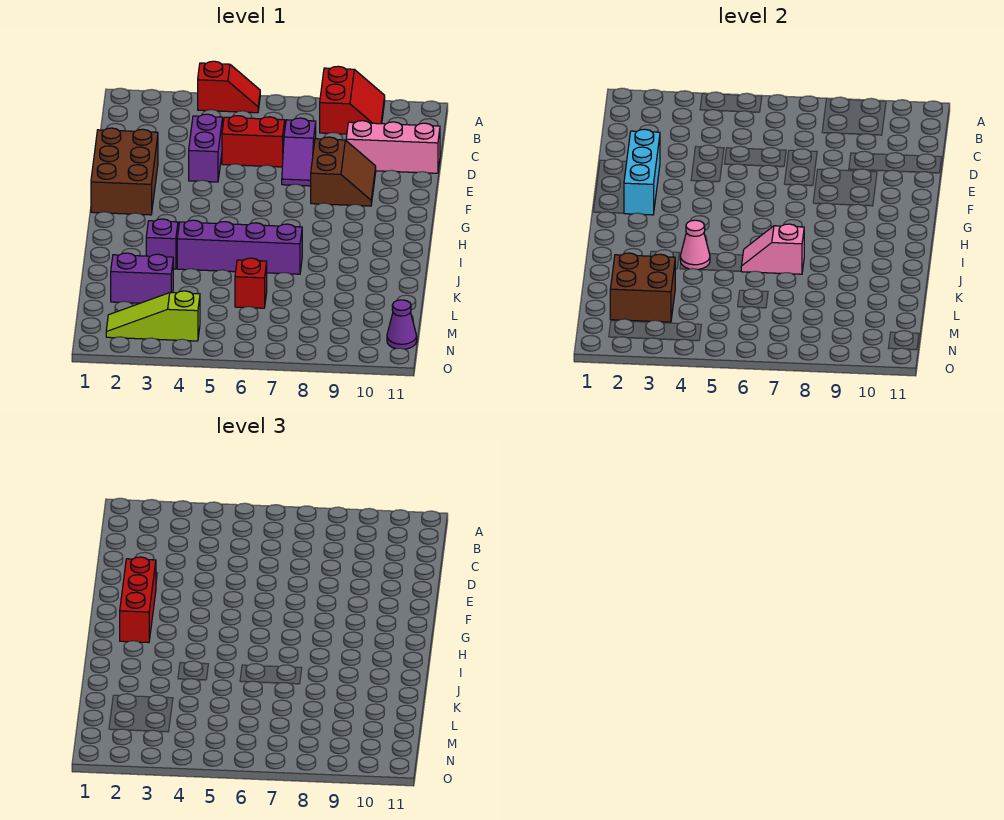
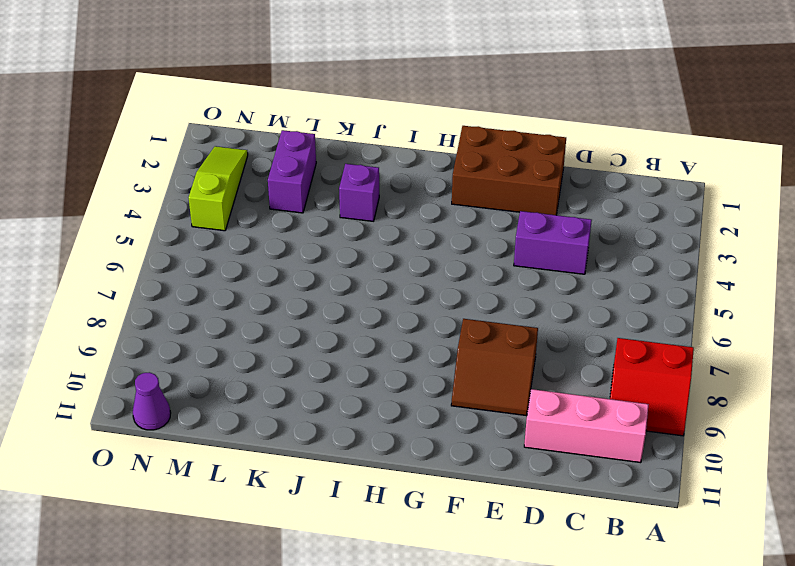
pink brick B10:D10 level 1 -> pink brick D9:D11 level 1
none -> red slope A4:A5 level 1 top 4
none -> red brick D5:D6 level 1
none -> purple slope D7:E7 level 1 top D

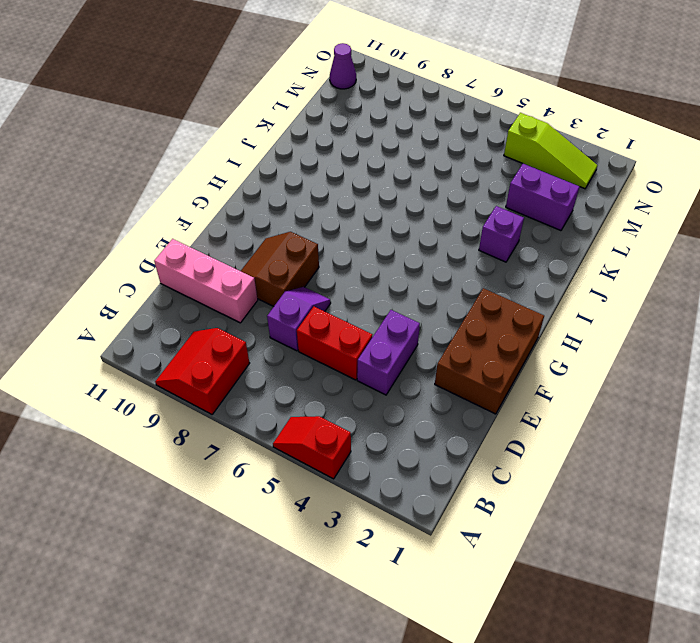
none -> purple brick J4:J7 level 1
none -> red brick L6 level 1
none -> cyan brick E2:G2 level 2

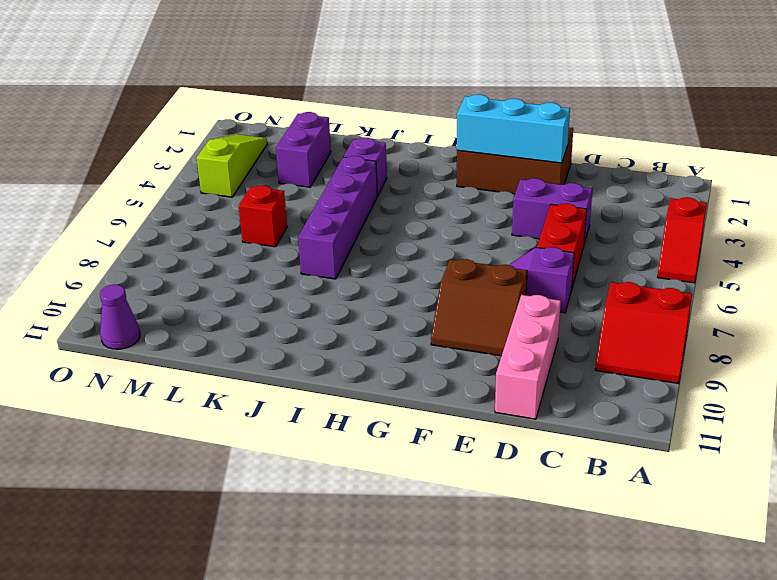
none -> pink cone J4 level 2
none -> pink slope J6:J7 level 2 top 7
none -> brown brick L2:M3 level 2

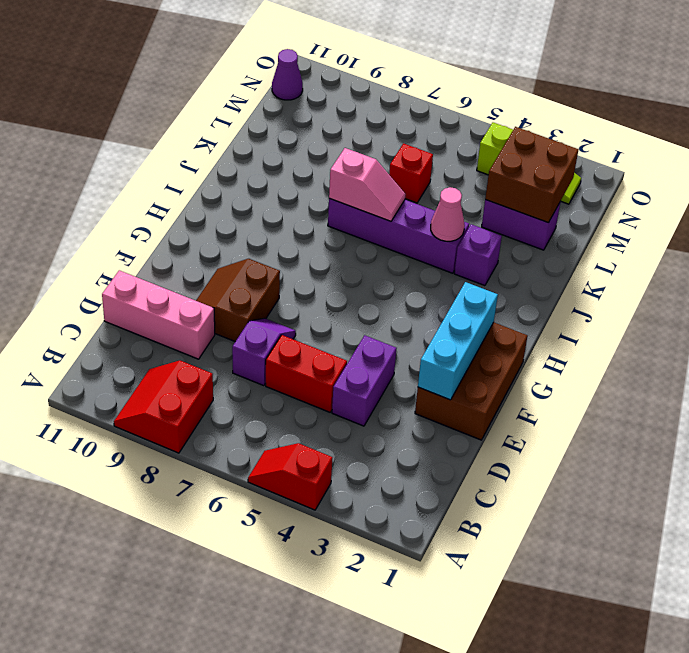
none -> red brick F2:H2 level 3

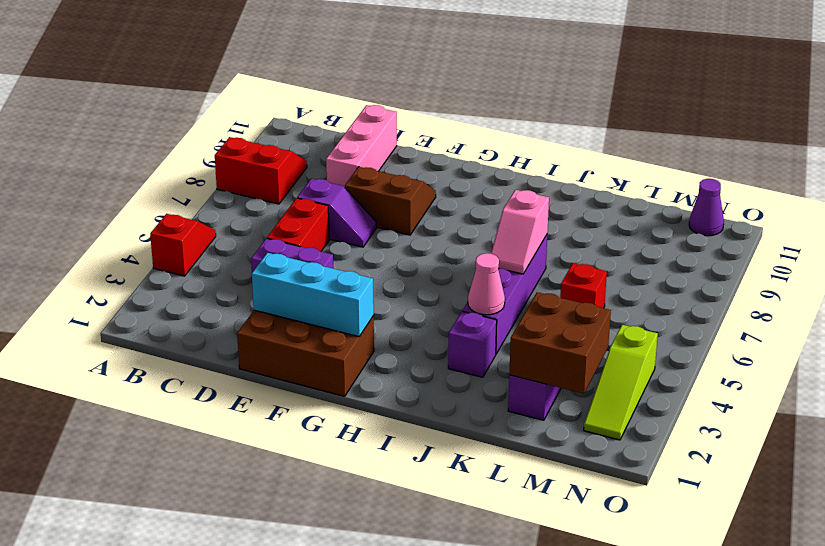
none -> red brick F2:H2 level 3

